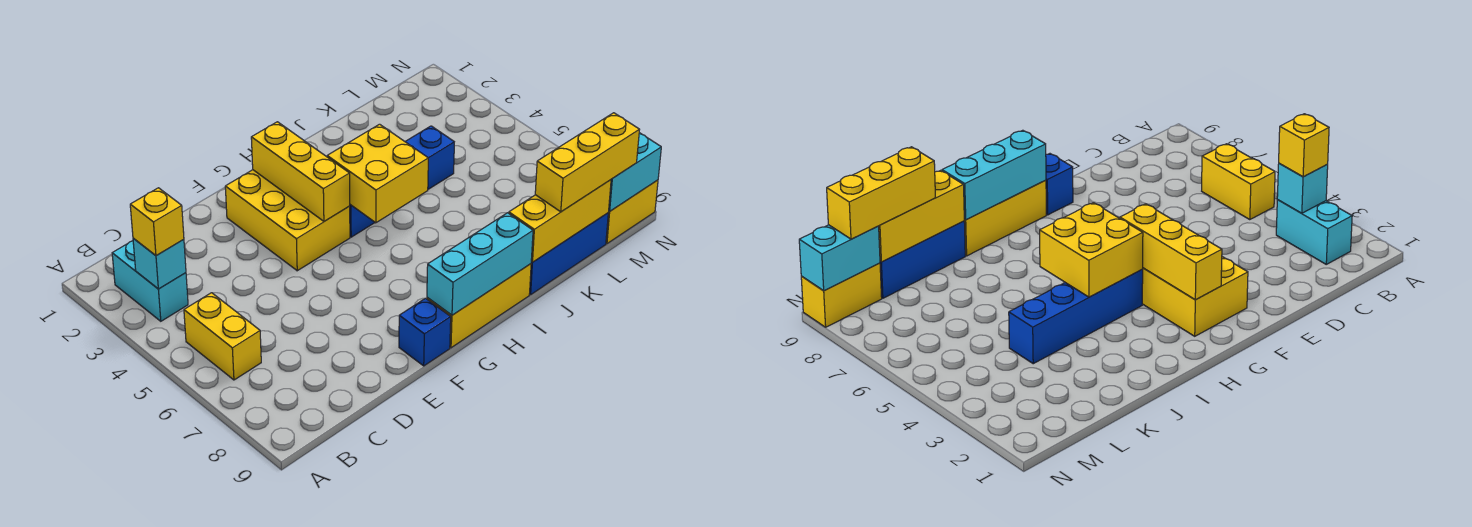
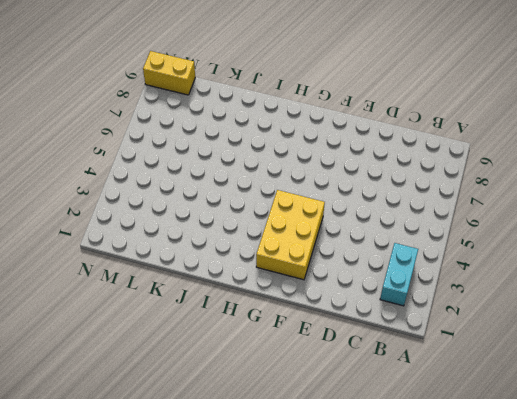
none -> yellow brick B5:B6 level 1
none -> blue brick F9 level 1
none -> yellow brick G9:I9 level 1

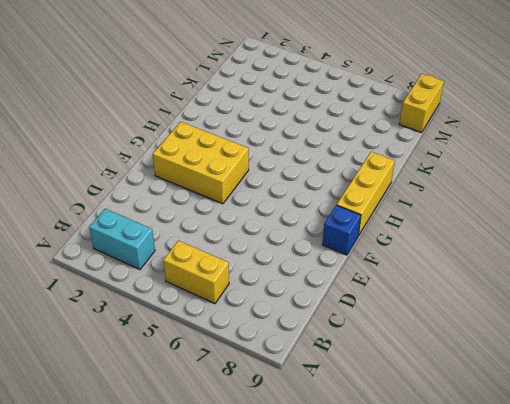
none -> blue brick H4:K4 level 1
none -> blue brick J9:L9 level 1
none -> cyan brick B3 level 2

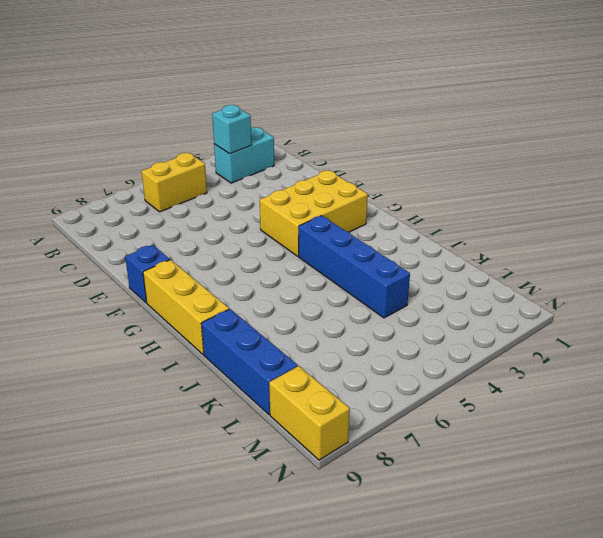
none -> yellow brick G2:G4 level 2
none -> cyan brick G9:I9 level 2
none -> yellow brick H4:I5 level 2

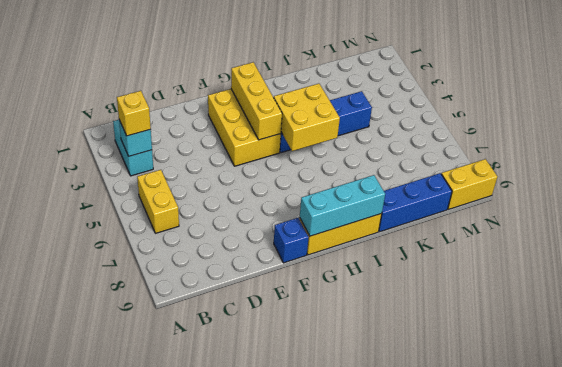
none -> yellow brick J9:L9 level 2
none -> cyan brick M9:N9 level 2
none -> yellow brick K9:M9 level 3

